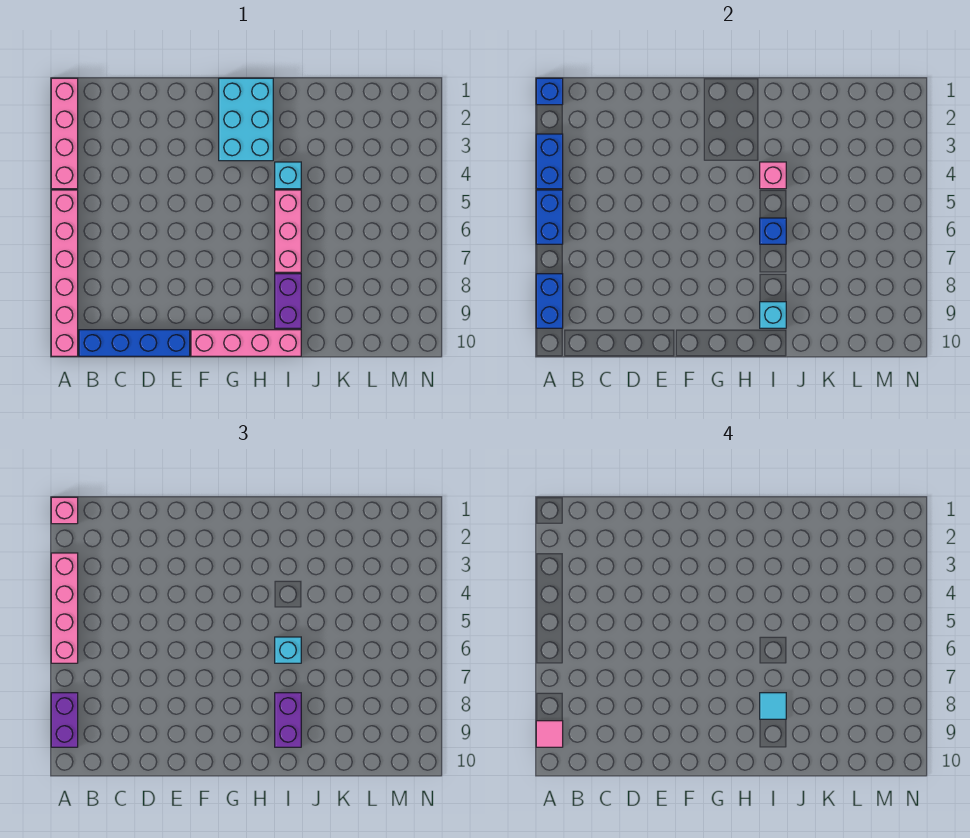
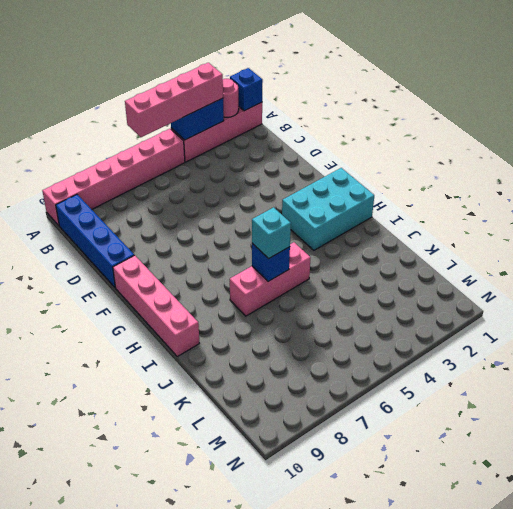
pink round brick A2 level 2 -> none
none -> cyan brick I4 level 1
none -> purple brick I8:I9 level 1
none -> blue brick A5:A6 level 2

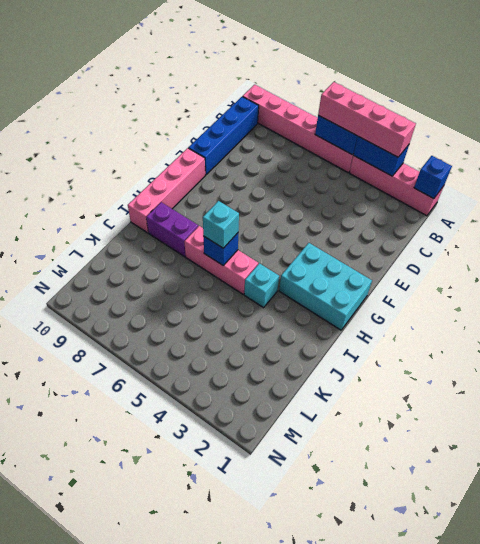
none -> blue brick A8:A9 level 2
none -> pink brick I4 level 2
none -> cyan brick I9 level 2

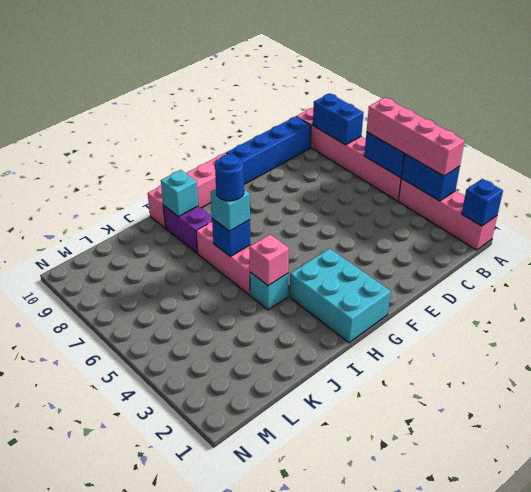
blue round brick I6 level 4 -> none
none -> pink brick A1 level 3
none -> purple brick A8:A9 level 3
none -> purple brick I8:I9 level 3

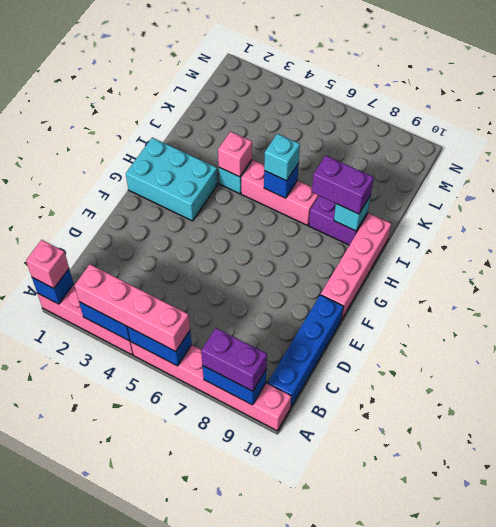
none -> pink tile A9 level 4
none -> cyan tile I8 level 4

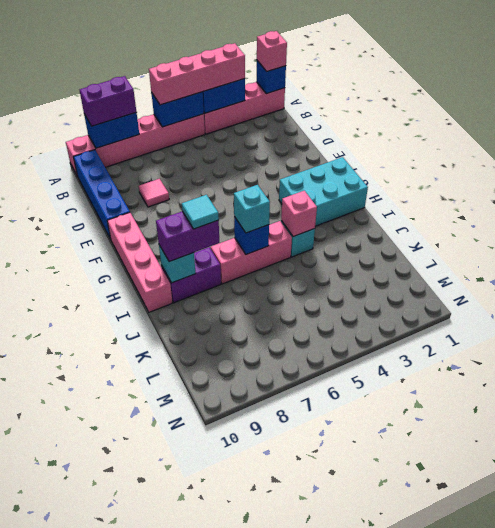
pink tile D8 level 1 -> pink tile A9 level 4

